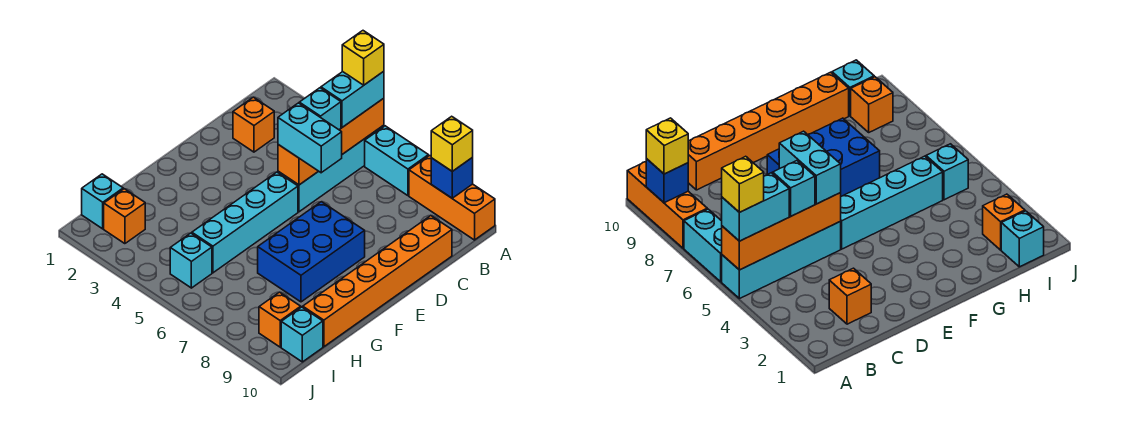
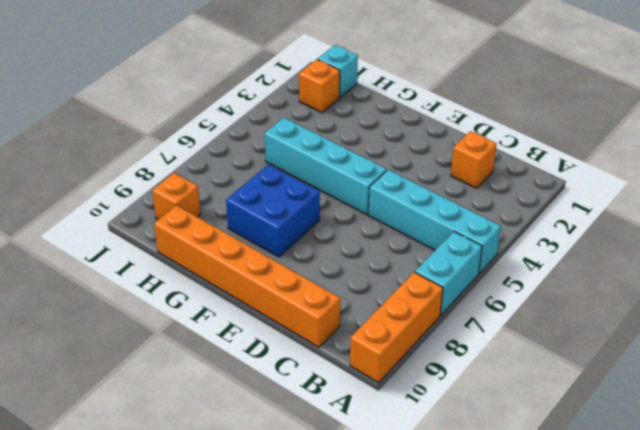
blue brick F7:G8 level 1 -> blue brick E7:G8 level 1
none -> cyan brick I5 level 1
none -> cyan brick I10 level 1
none -> orange brick A5:D5 level 2

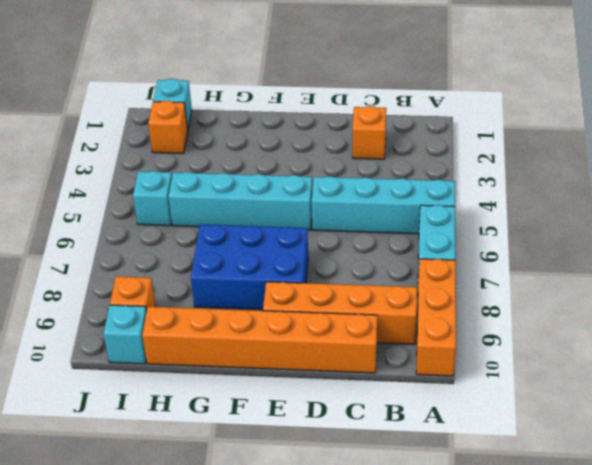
orange brick B9:E9 level 1 -> orange brick A5:D5 level 2
none -> blue brick A9 level 2
none -> cyan brick A5:B5 level 3
none -> yellow brick A9 level 3

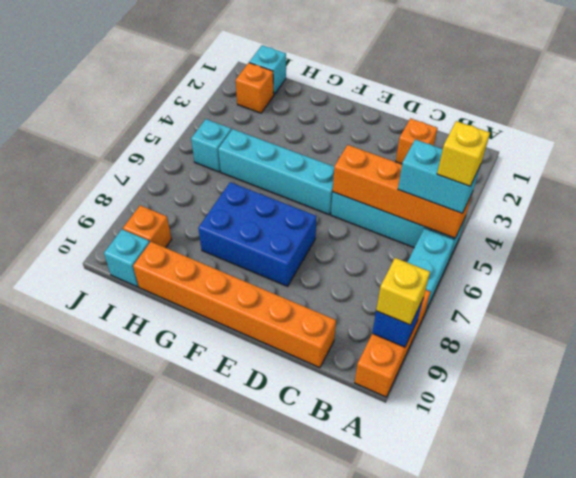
none -> cyan brick C5 level 3
none -> cyan brick D5:D6 level 3

